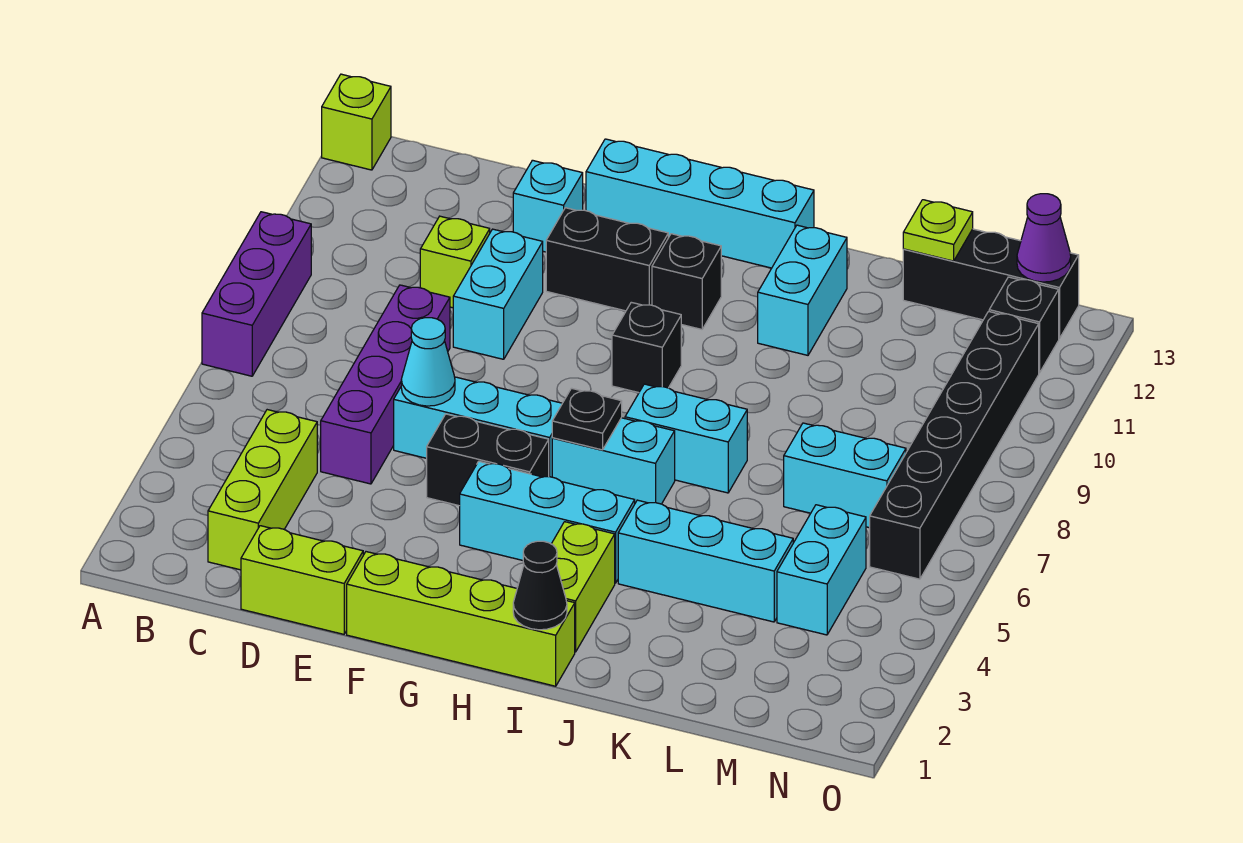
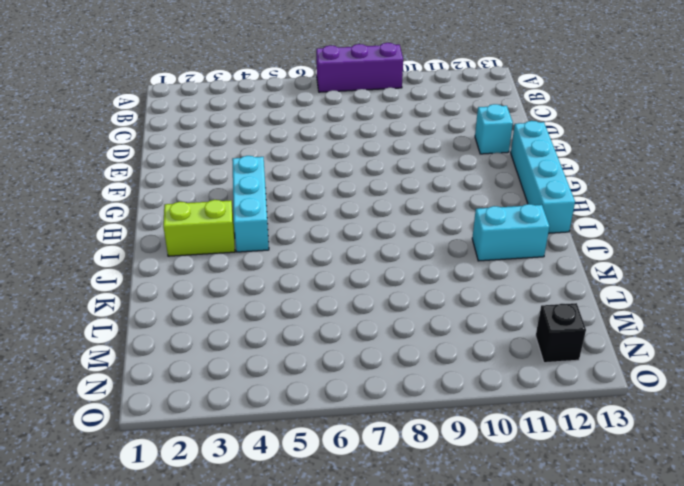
none -> lime brick A13 level 1
none -> lime brick C2:C4 level 1
none -> lime brick D1:E1 level 1
none -> purple brick D5:D8 level 1

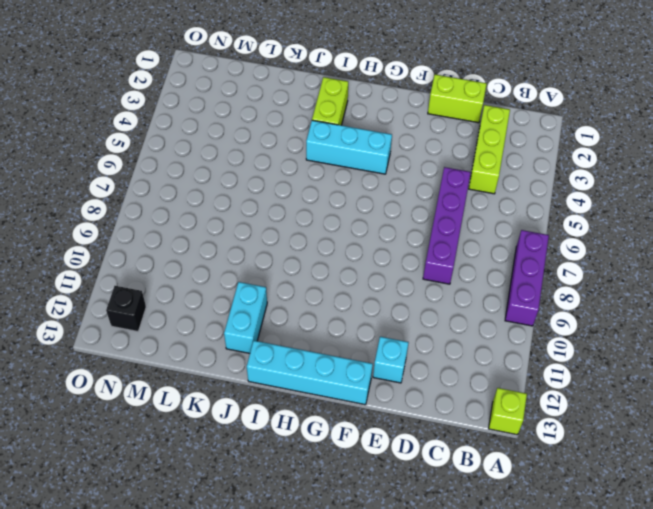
none -> lime brick D10 level 1
none -> cyan brick E6:G6 level 1
none -> cyan brick E9:E10 level 1
none -> lime brick F1:I1 level 1

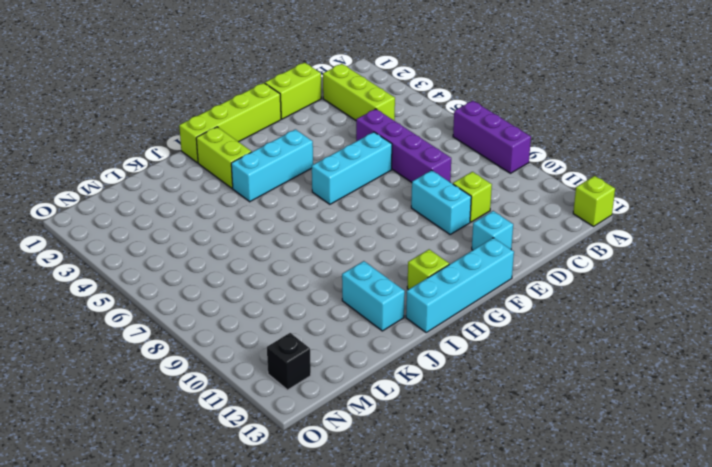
lime brick H12 level 1 -> none
none -> black brick F5:G5 level 1
none -> black brick F11:G11 level 1
none -> cyan brick H6:I6 level 1
none -> black brick H9 level 1

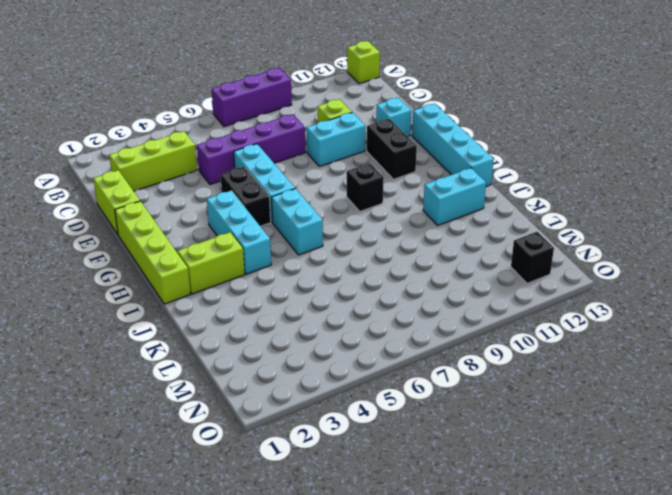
none -> black brick H11 level 1
none -> cyan brick I7:J7 level 1
none -> cyan brick J4:L4 level 1
none -> cyan brick L7:M7 level 1

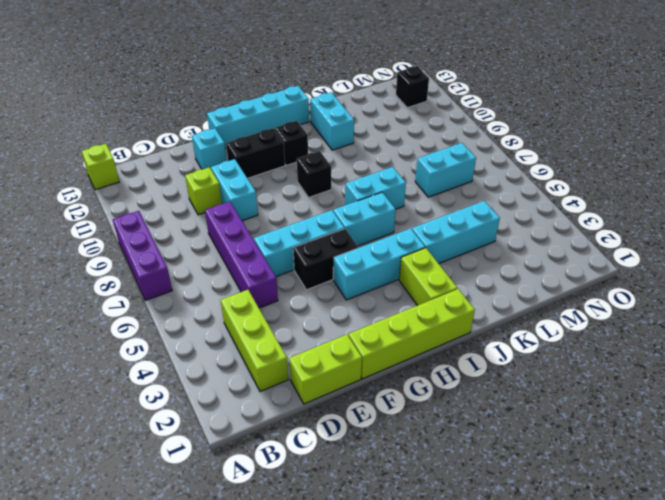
none -> black brick L13:N13 level 1
none -> cyan brick M4:M5 level 1
none -> black brick N6:N11 level 1
none -> cyan cone E6 level 2

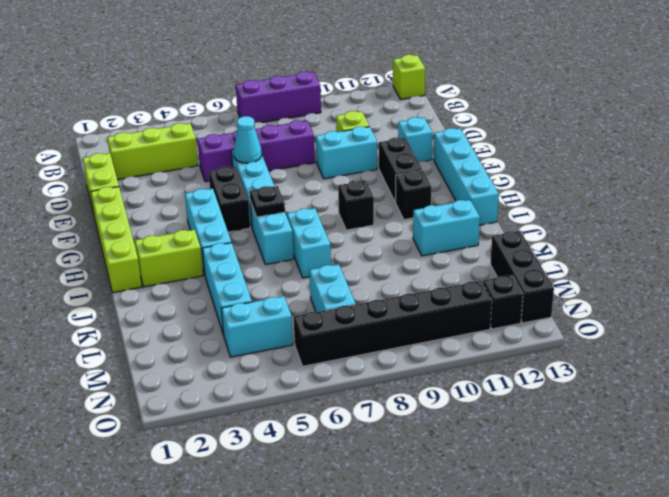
none -> black cone I1 level 2
none -> lime plate L13 level 2
none -> purple cone N13 level 2

